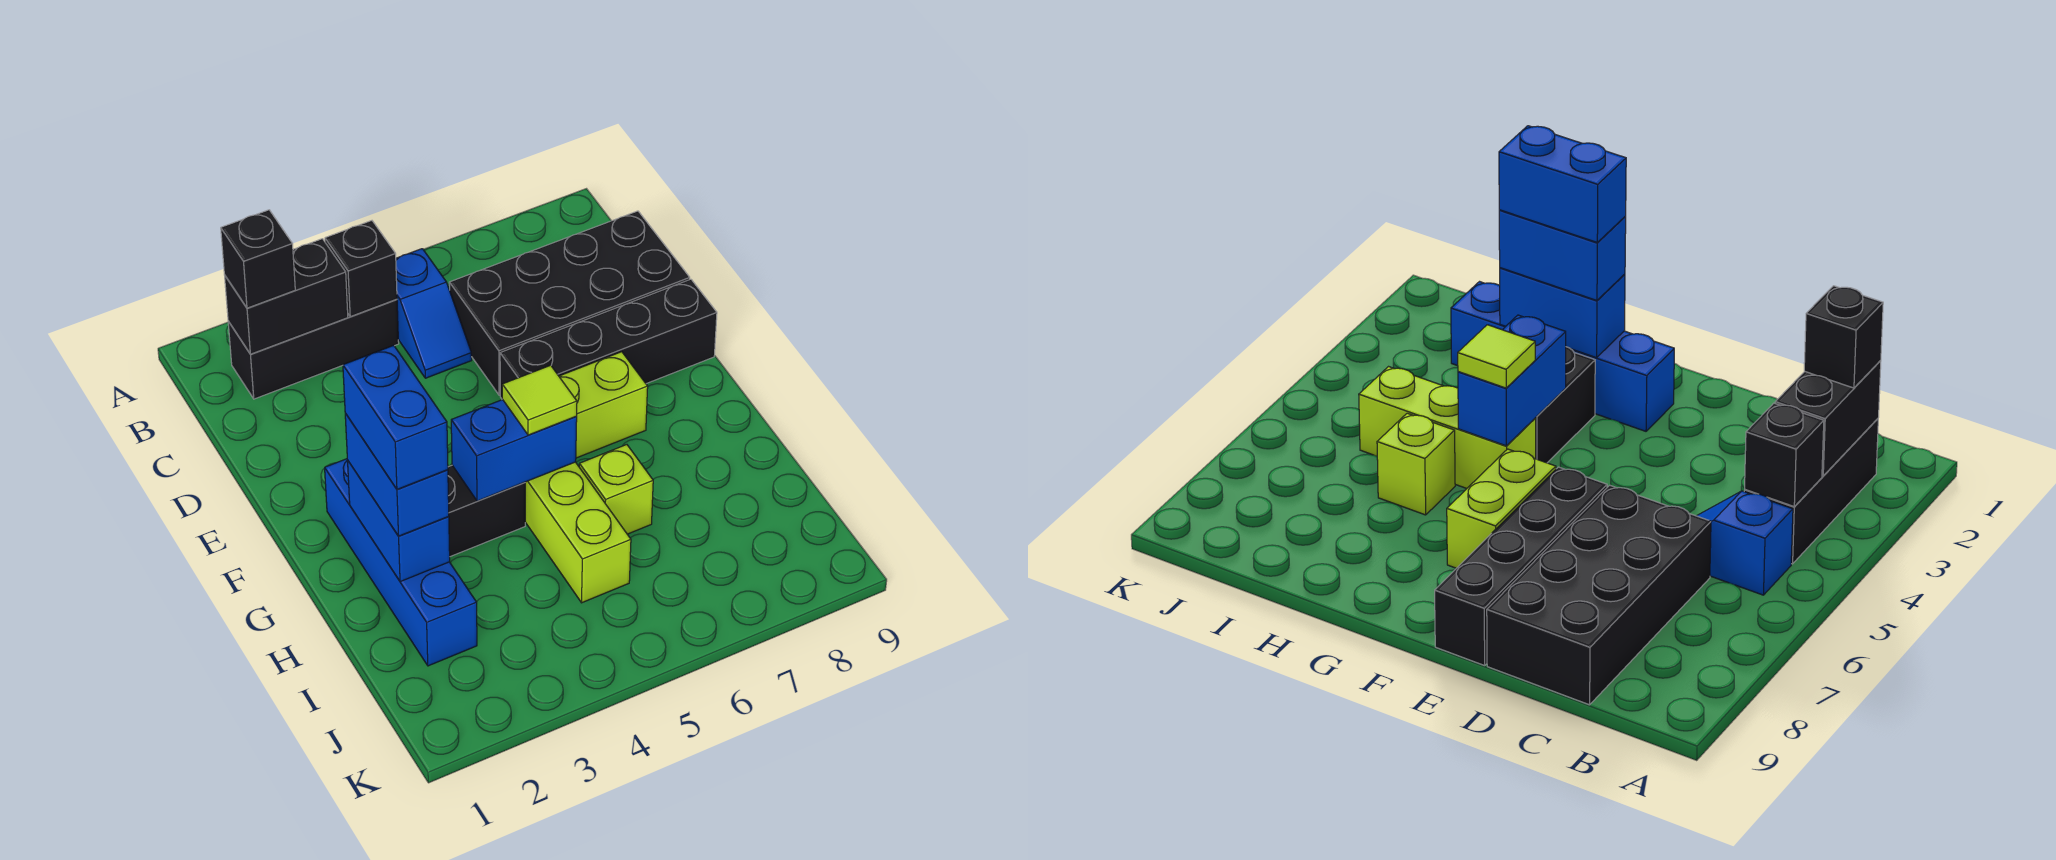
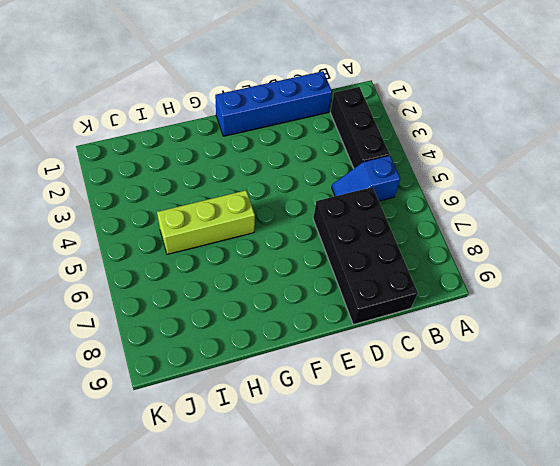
blue brick C1:F1 level 1 -> blue brick F2:I2 level 1
none -> black brick E6:E9 level 1
none -> lime brick F6:F7 level 1
none -> black brick G3:G4 level 1

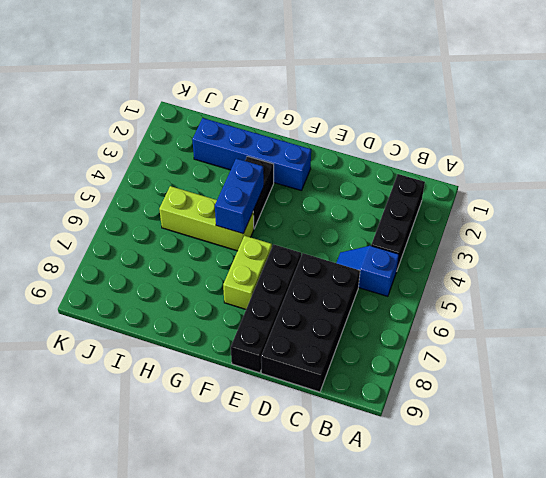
none -> lime brick H6 level 1
none -> black brick B2:B3 level 2
none -> black brick B4 level 2

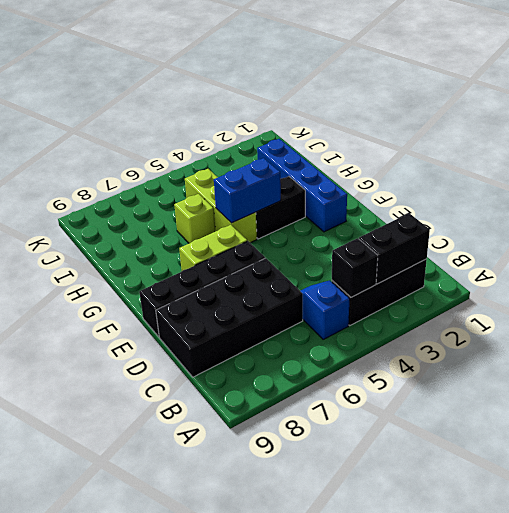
none -> blue brick G2:H2 level 2
none -> black brick B2 level 3
none -> blue brick G2:H2 level 3

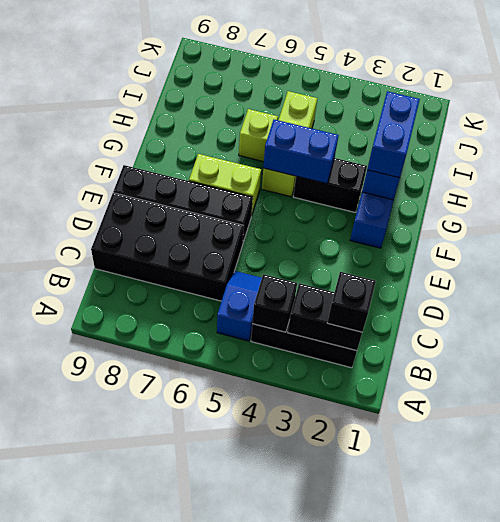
none -> lime tile G5 level 3
none -> blue brick G2:H2 level 4

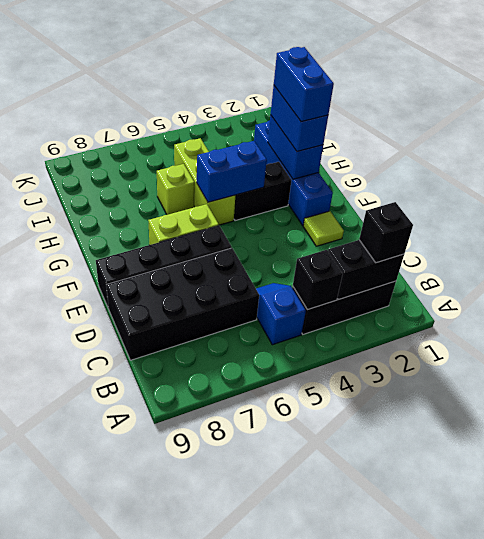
lime tile E2 level 1 -> lime tile G5 level 3

